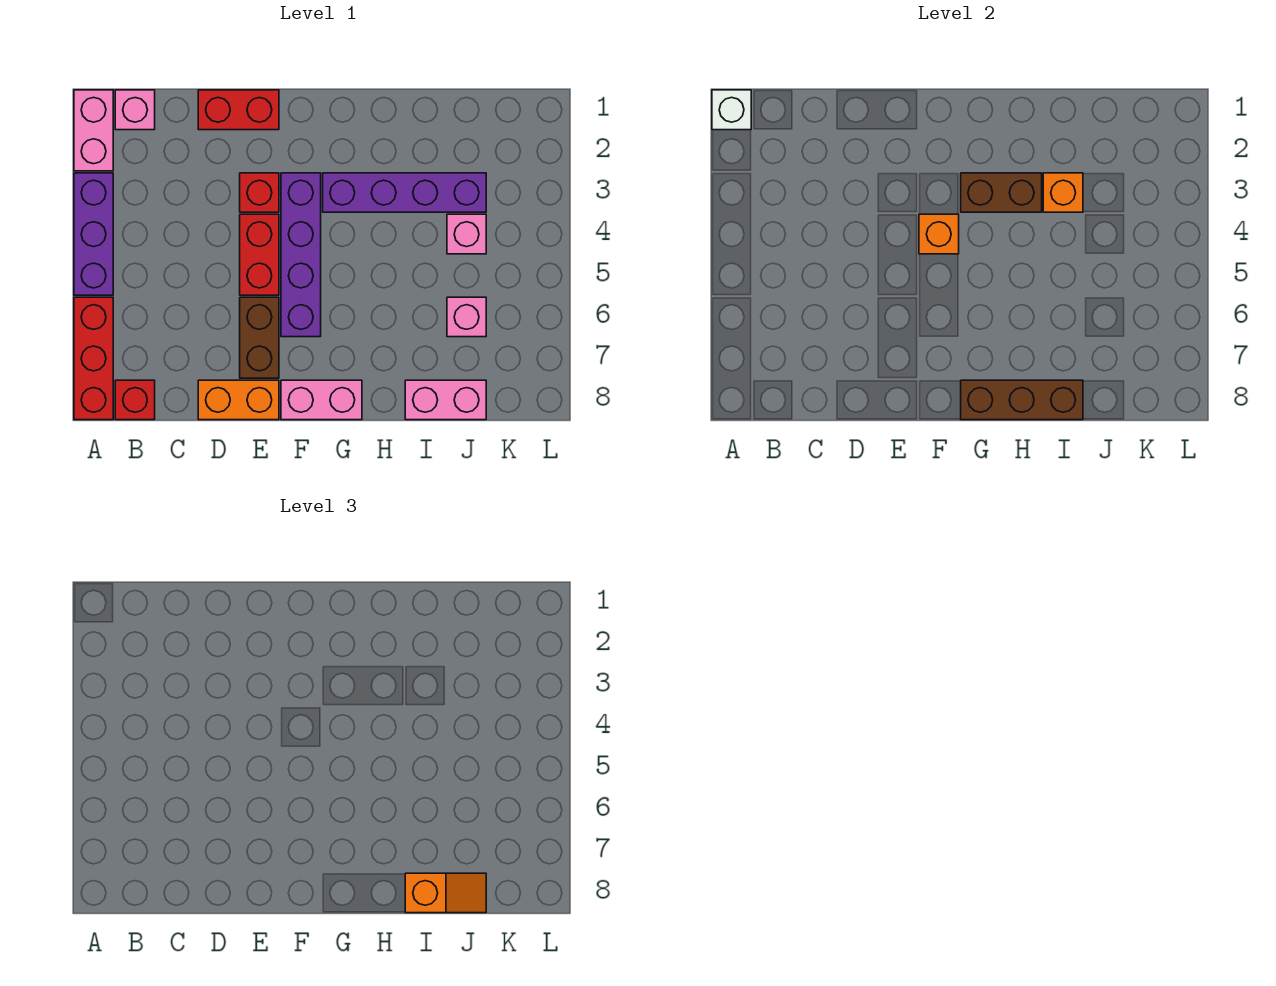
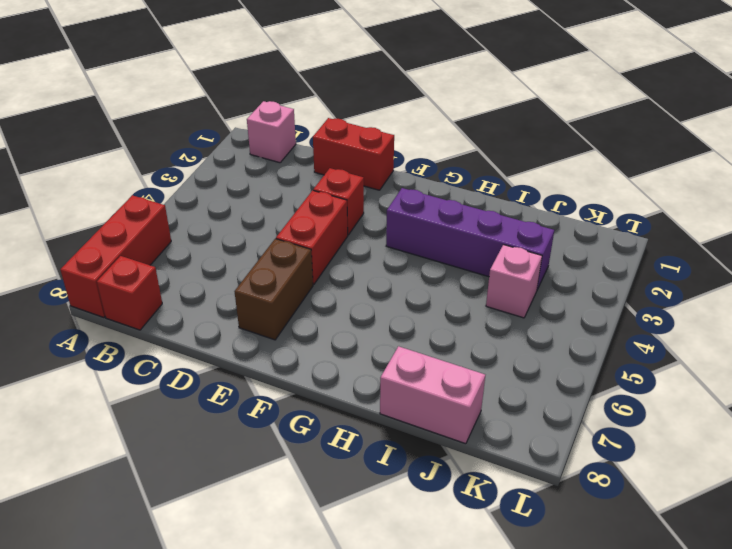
none -> pink brick A1:A2 level 1
none -> purple brick A3:A5 level 1
none -> orange brick D8:E8 level 1

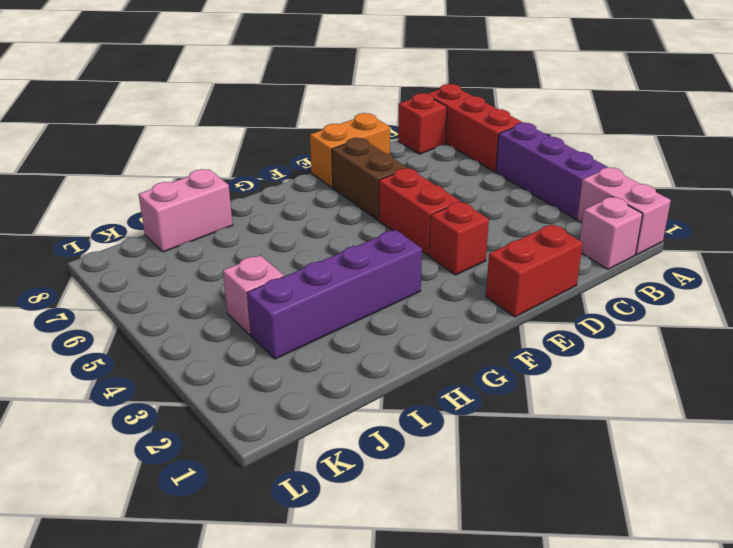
none -> purple brick F3:F6 level 1
none -> pink brick F8:G8 level 1
none -> pink brick J6 level 1

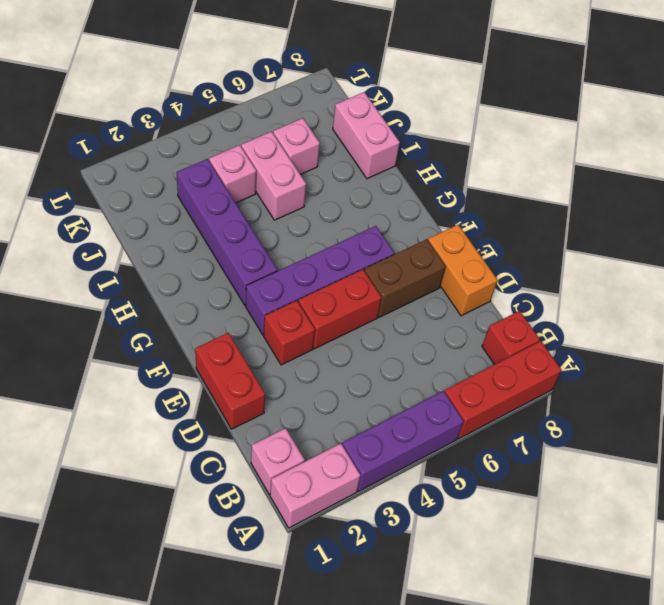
pink brick I5:J5 level 1 -> pink brick F8:G8 level 1
none -> white brick A1 level 2
none -> orange brick F4 level 2
none -> brown brick G3:H3 level 2

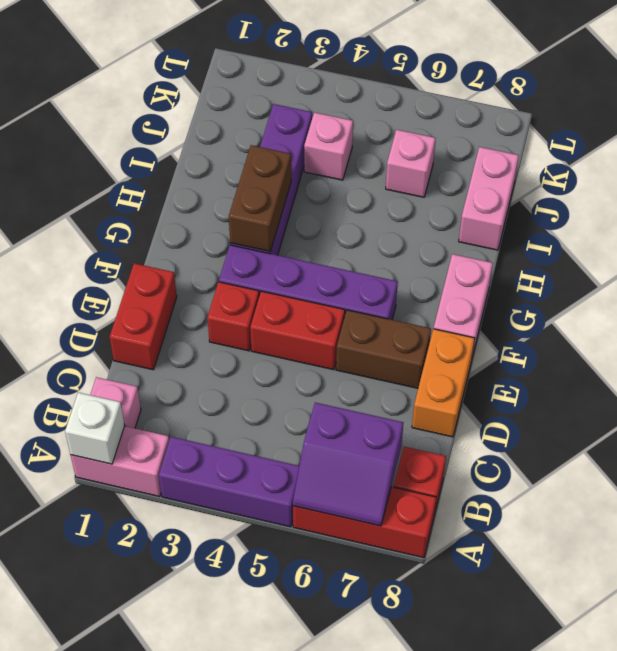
purple slope A6:B7 level 2 top B -> none
none -> orange brick F4 level 2
none -> brown brick G8:I8 level 2
none -> orange brick I3 level 2

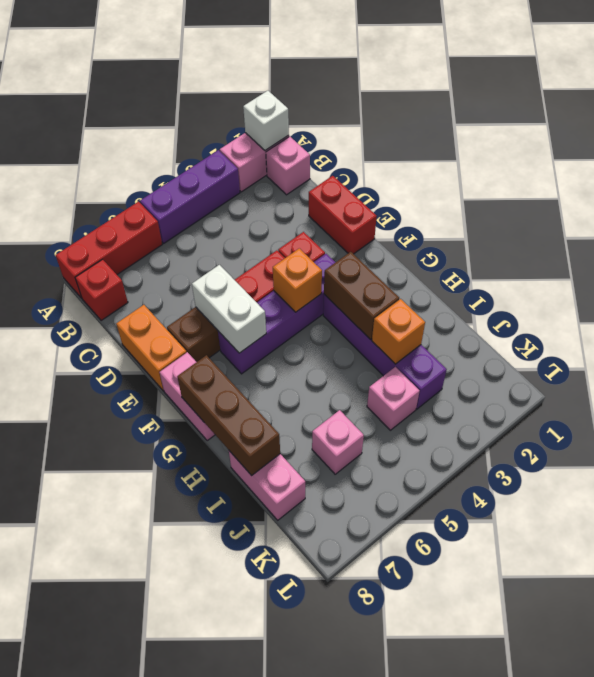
white brick E6:F6 level 2 -> none
none -> orange slope I8:J8 level 3 top I

